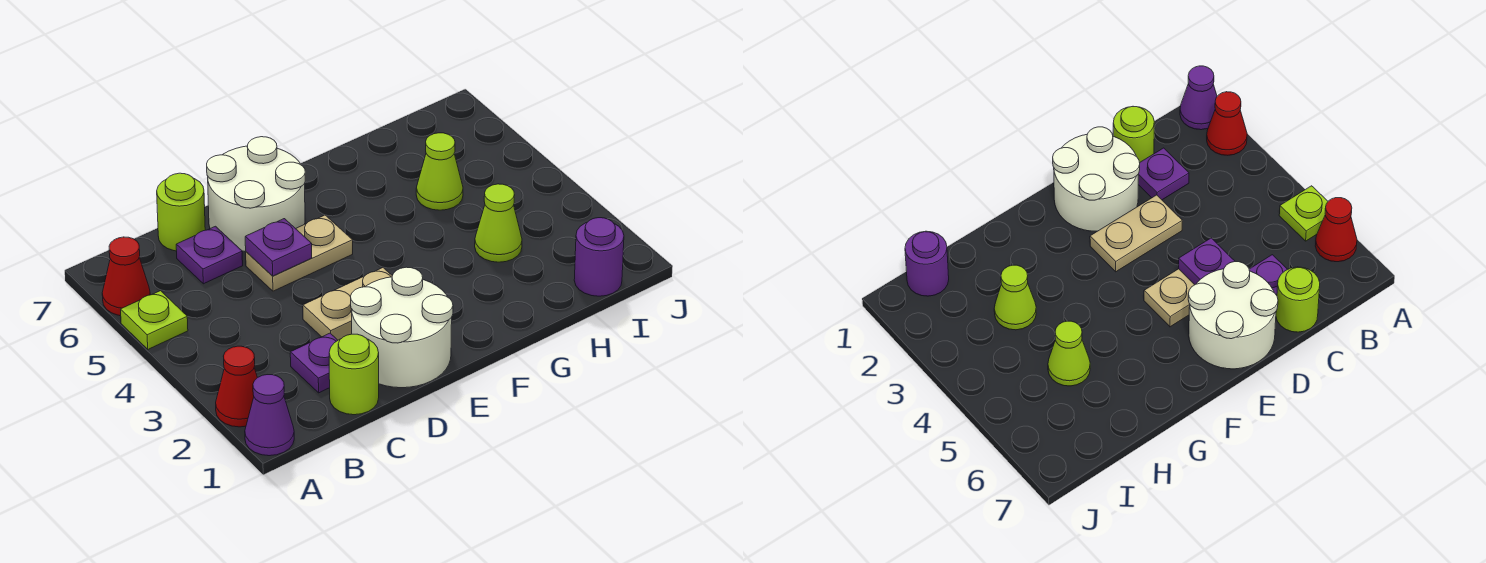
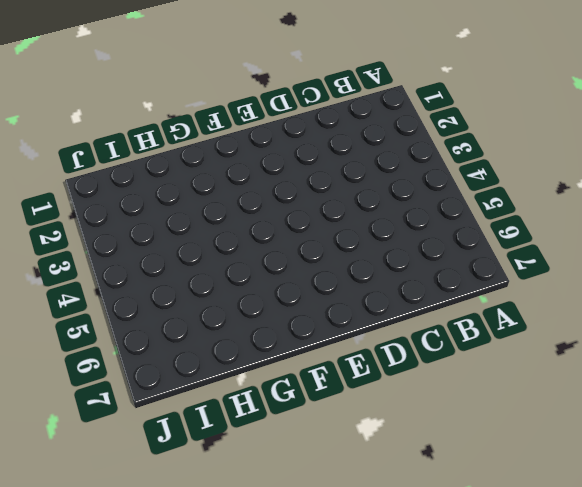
none -> purple cone A1 level 1
none -> red cone A2 level 1
none -> lime plate A5 level 1

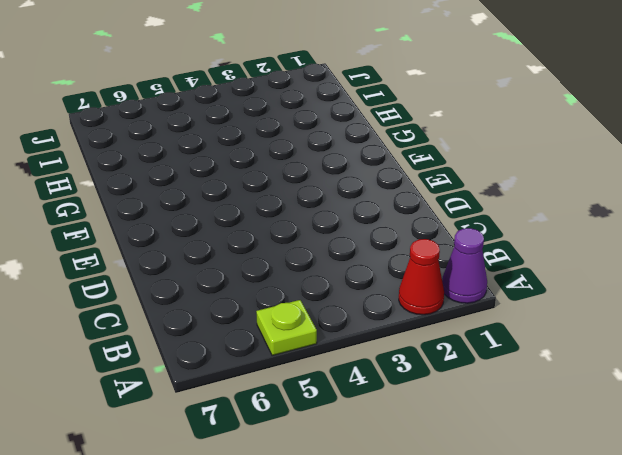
none -> red cone A6 level 1
none -> lime round brick C1 level 1
none -> purple plate C2 level 1

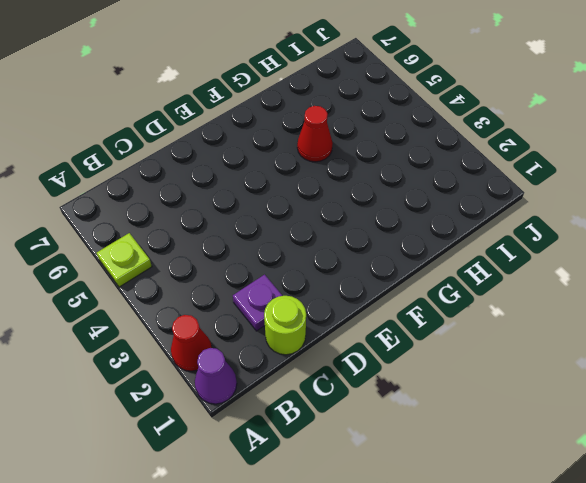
red cone G5 level 1 -> red cone A6 level 1
none -> purple plate C6 level 1
none -> lime round brick C7 level 1
none -> white round brick D1:E2 level 1

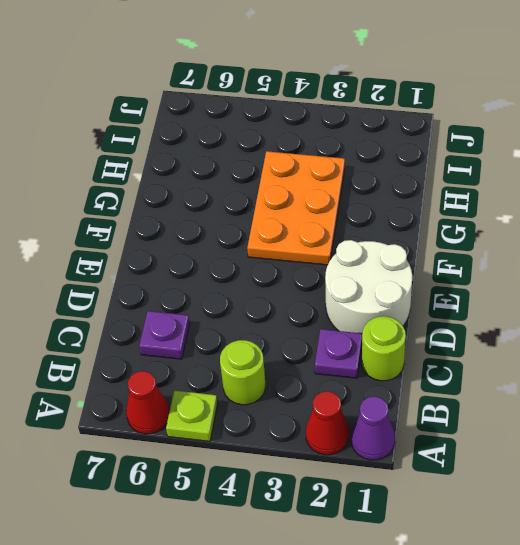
lime round brick B4 level 1 -> lime round brick C7 level 1
orange plate F3:H4 level 1 -> lime cone H3 level 1
none -> tan plate D3:E3 level 1
none -> tan plate D5:E5 level 1
none -> white round brick D6:E7 level 1

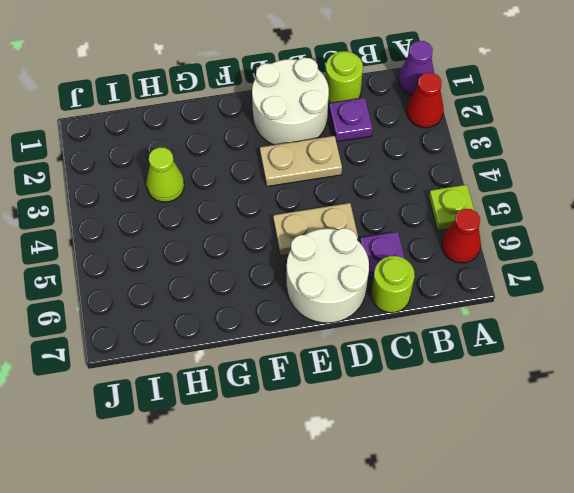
none -> lime cone H5 level 1
none -> purple round brick I1 level 1
none -> purple plate D5 level 2

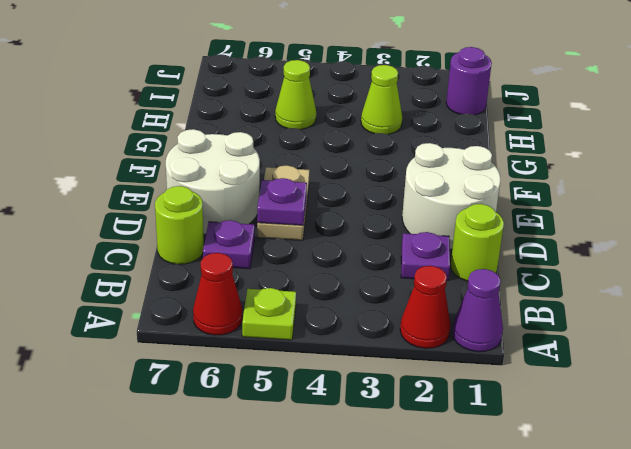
none -> tan plate D3:E3 level 1

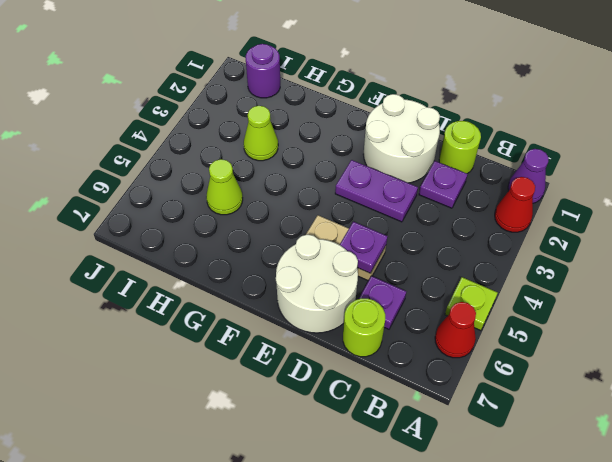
purple plate D3:E3 level 1 -> tan plate D3:E3 level 1

